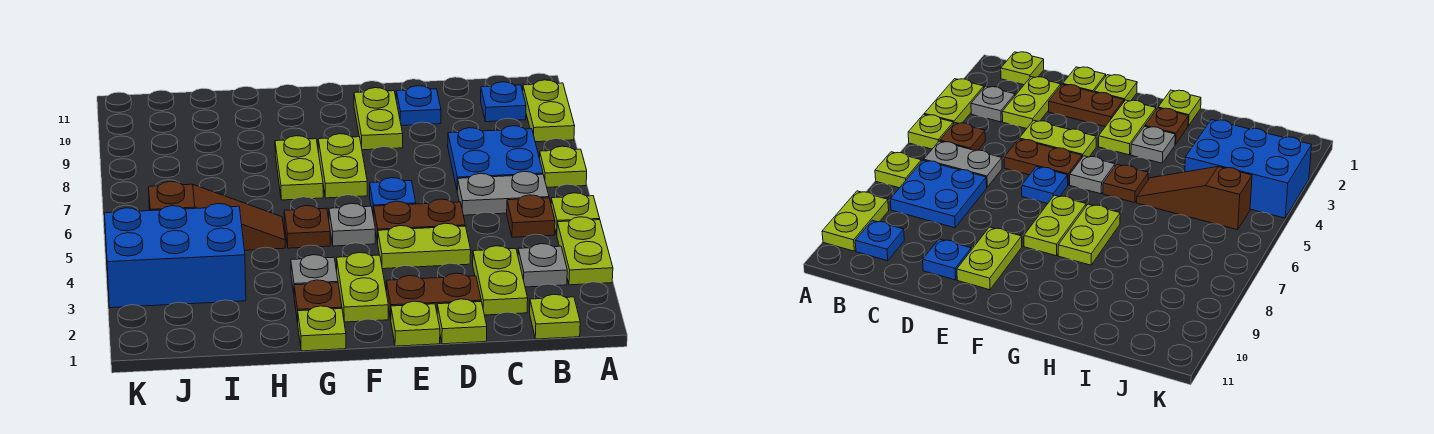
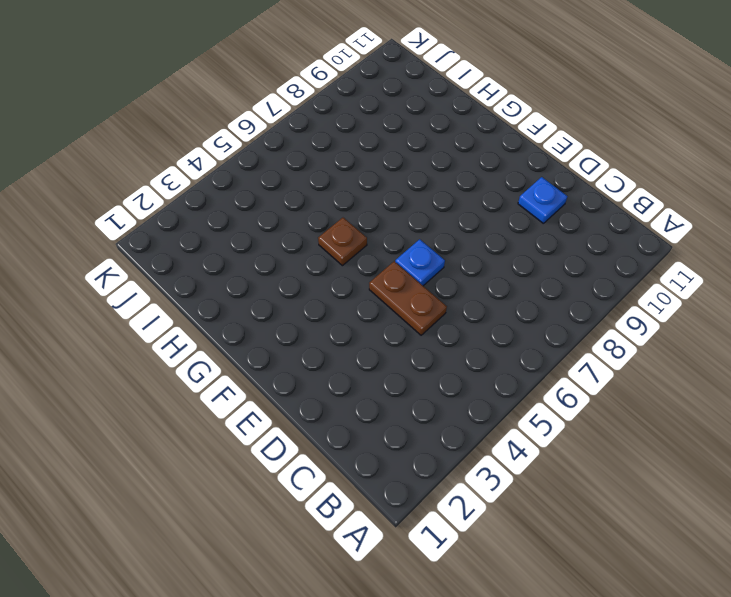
none -> lime plate A3:A4 level 1
none -> lime plate A5 level 1
none -> lime plate A7 level 1

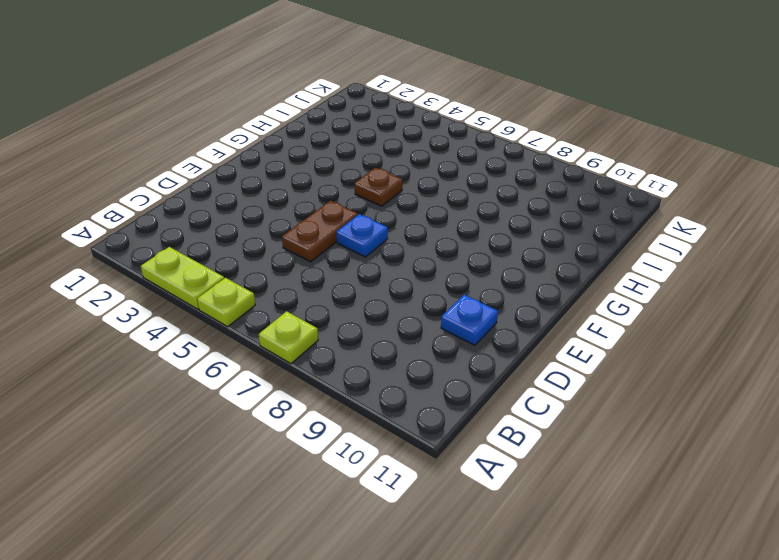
none -> lime plate A9:A10 level 1
none -> lime plate B1 level 1
none -> grey plate B3 level 1

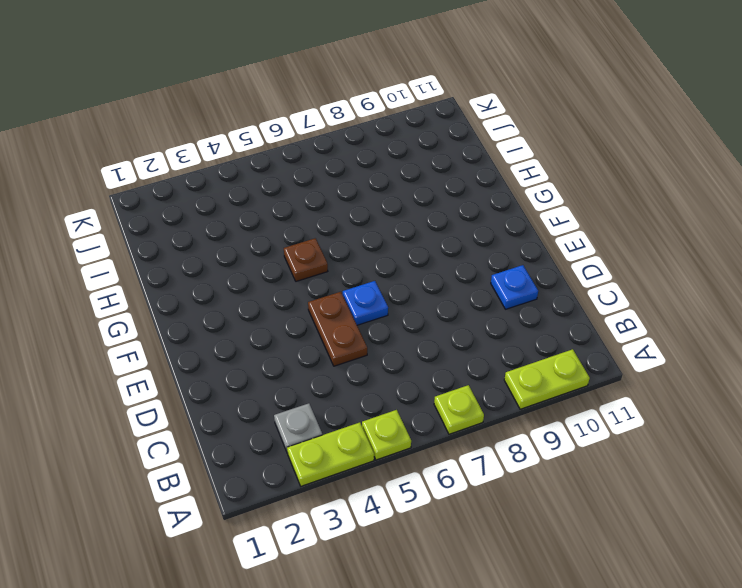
none -> lime plate B1 level 1
none -> brown plate B5 level 1
none -> grey plate B6:C6 level 1

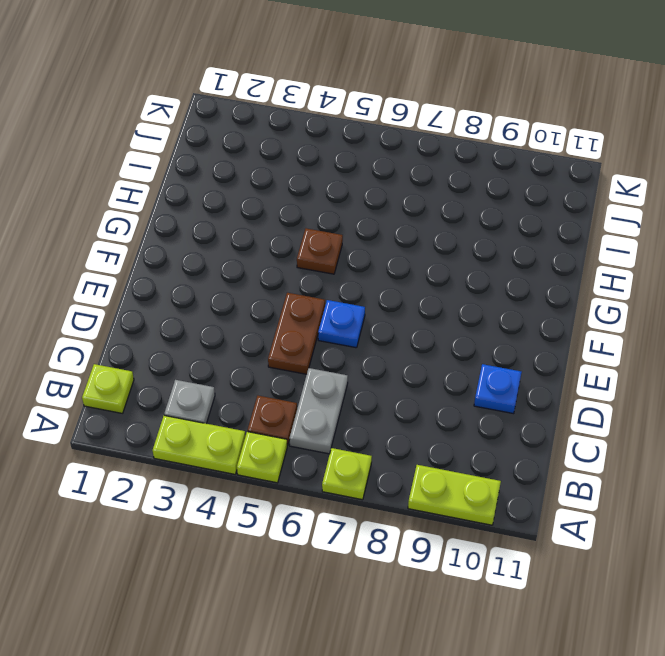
none -> blue plate B7:C8 level 1
none -> blue plate B10 level 1
none -> lime plate C2:C3 level 1

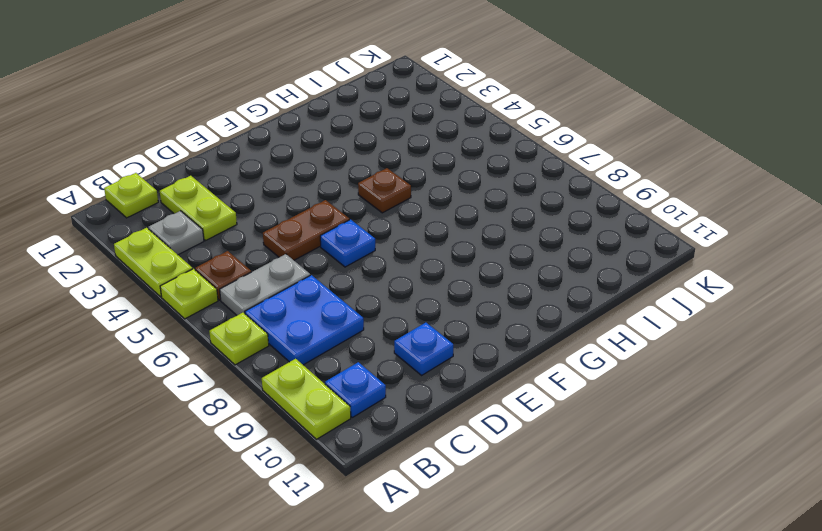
none -> lime plate D1 level 1
none -> brown plate D2:E2 level 1
none -> lime plate D4:E4 level 1

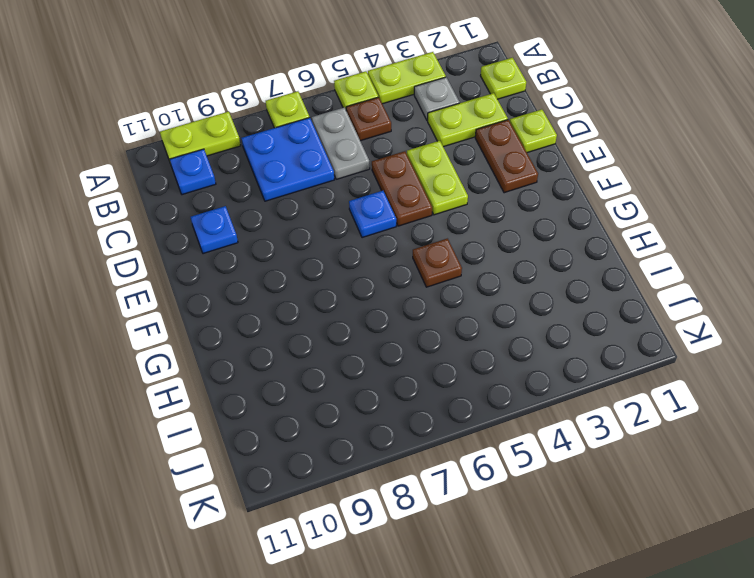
none -> lime plate E1 level 1
none -> lime plate E9:E10 level 1
none -> lime plate F2:F3 level 1

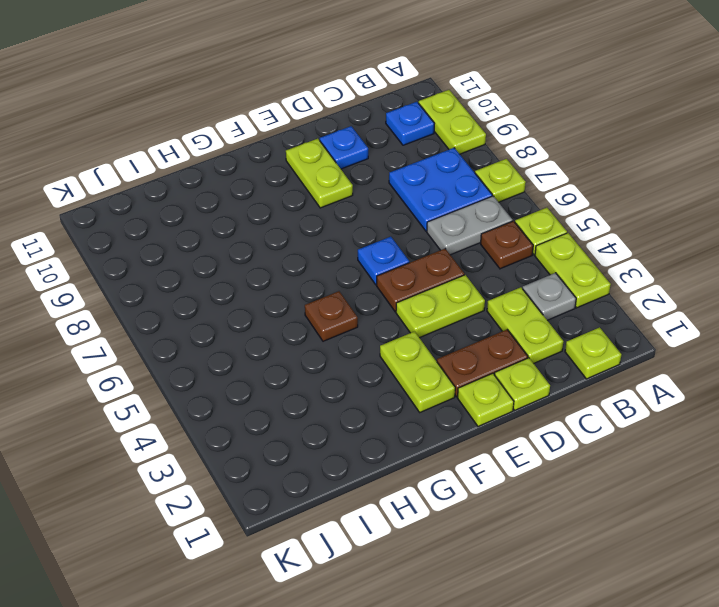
none -> grey plate F5 level 1
none -> lime plate F7:F8 level 1
none -> lime plate G1 level 1

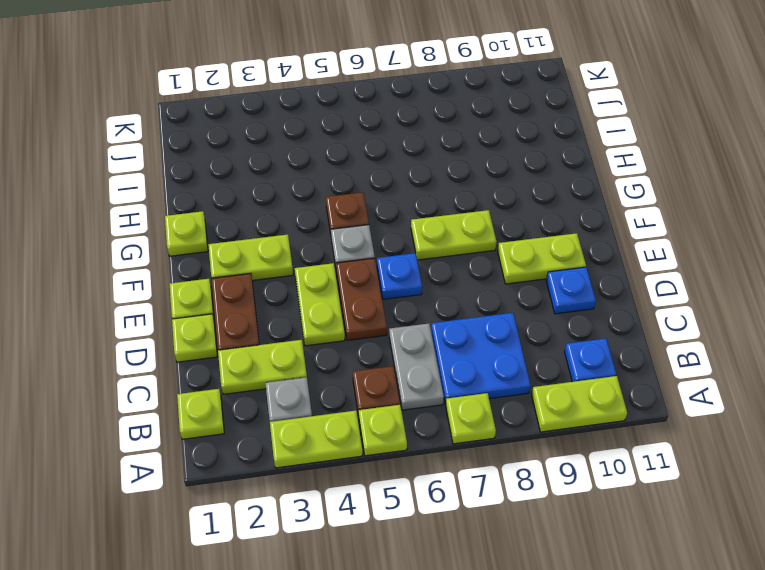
none -> brown plate G2 level 1
none -> grey plate G3 level 1
none -> lime plate G7:G8 level 1

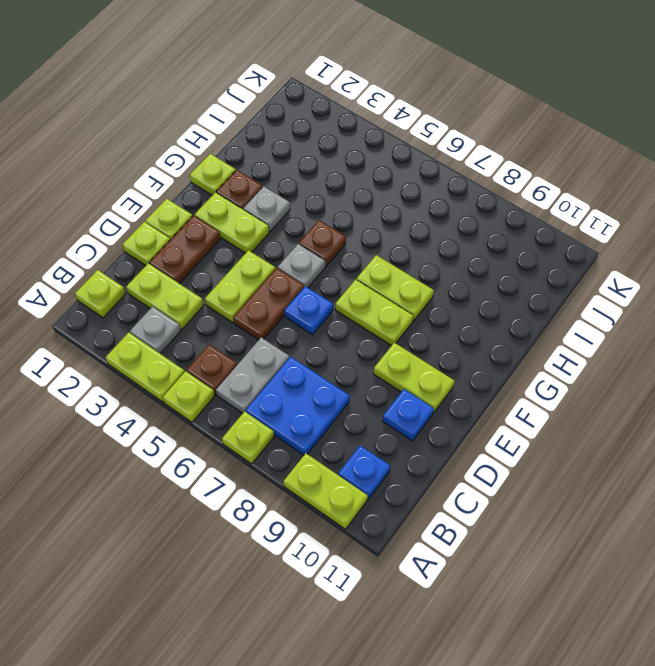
none -> brown slope H5:J5 level 1 top J
none -> blue brick I3:K4 level 1

